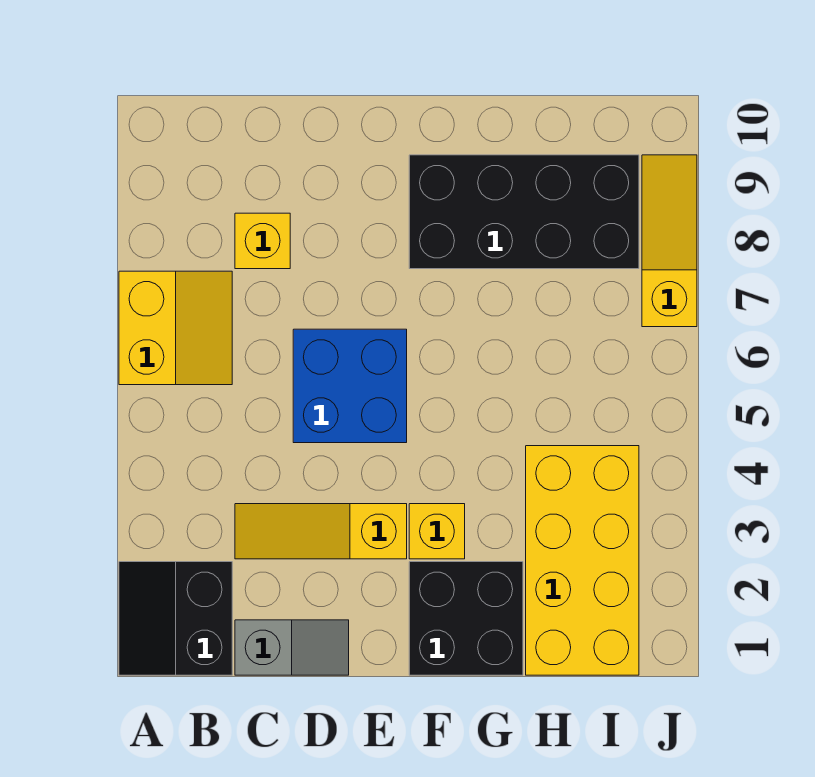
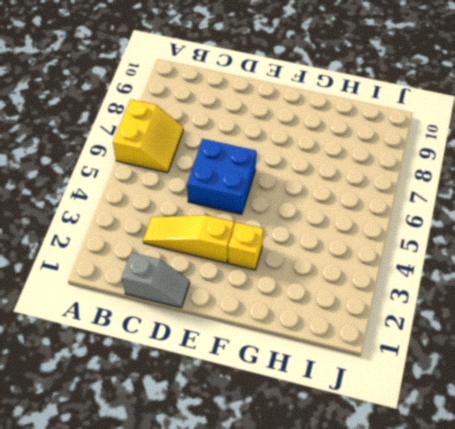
none -> black slope A1:B2 level 1 top B
none -> yellow brick C8 level 1

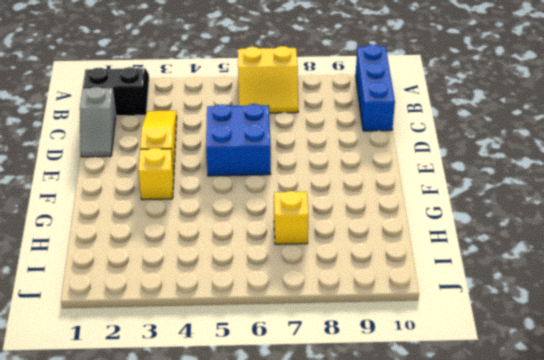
blue brick A10:C10 level 1 -> none
yellow brick H7 level 1 -> yellow brick C8 level 1
none -> black brick F1:G2 level 1
none -> black brick F8:I9 level 1

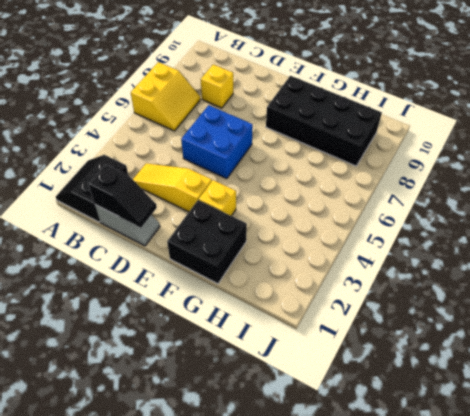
black slope C1:D1 level 2 top C -> none
none -> yellow brick H1:I4 level 1
none -> yellow slope J7:J9 level 1 top 7

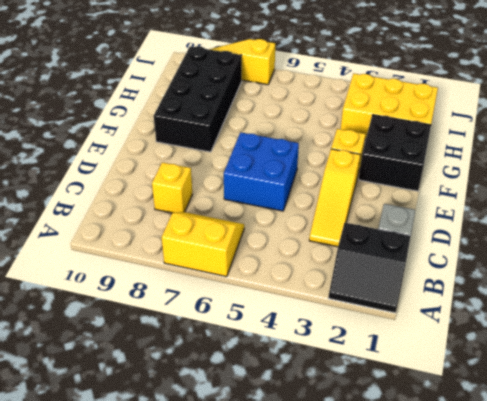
yellow brick H1:I3 level 1 -> yellow brick H1:I4 level 1

